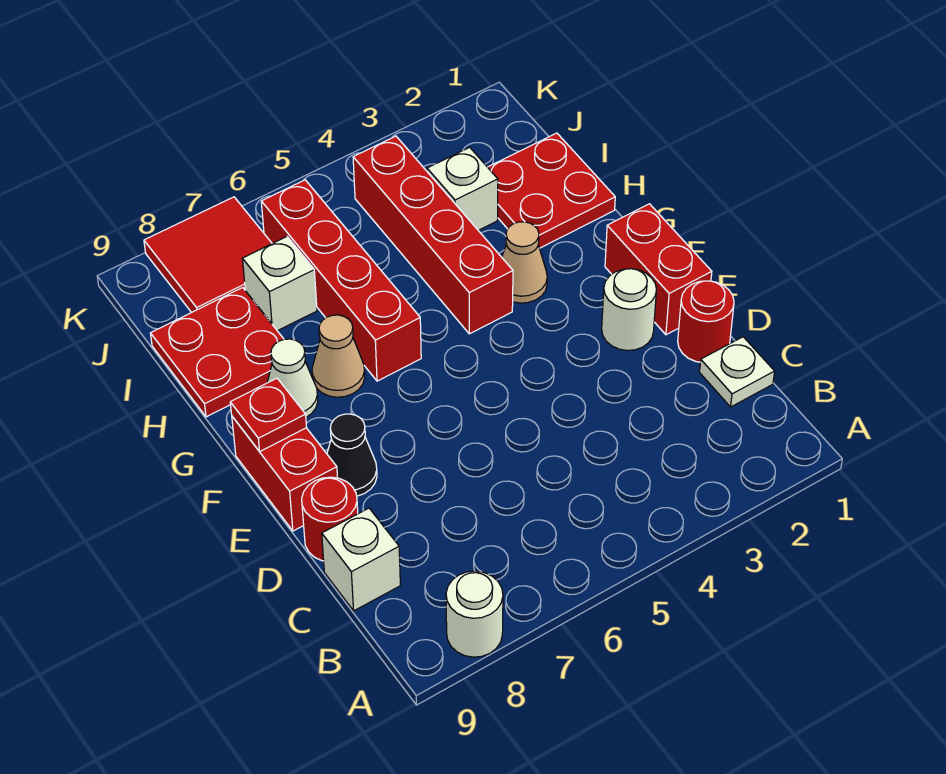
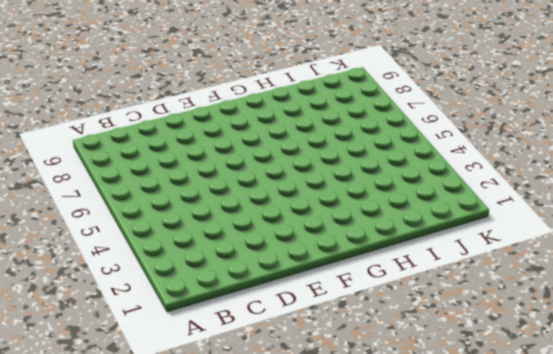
none -> white round brick A8 level 1
none -> white plate C1 level 1
none -> white brick C9 level 1

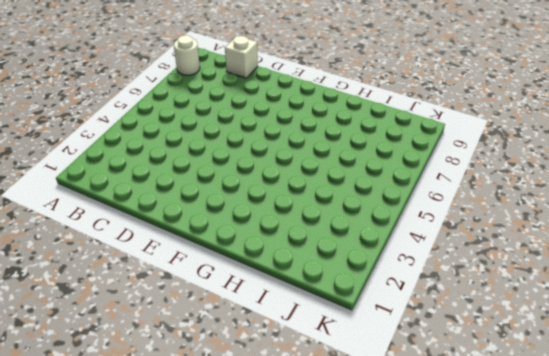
none -> white plate C1 level 1
none -> red round brick D1 level 1
none -> red round brick D9 level 1

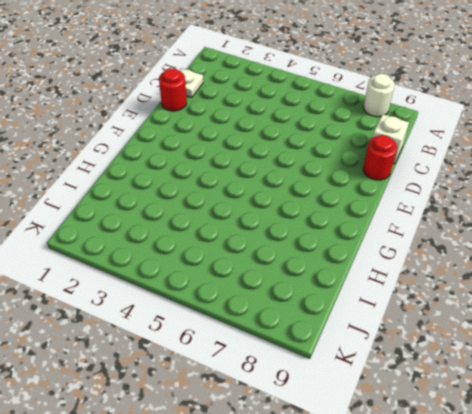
none -> red brick E1:F1 level 1
none -> white round brick E2 level 1
none -> black cone E8 level 1

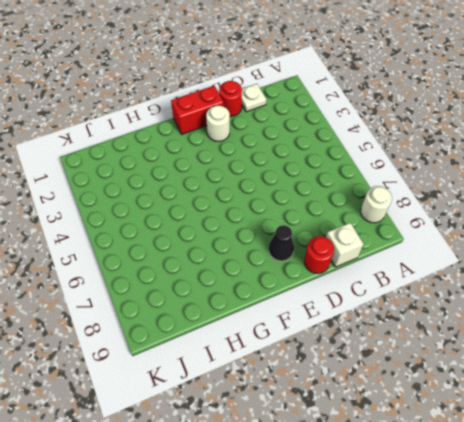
none -> red brick E9:F9 level 1
none -> tan cone G3 level 1
none -> red brick G4:J4 level 1

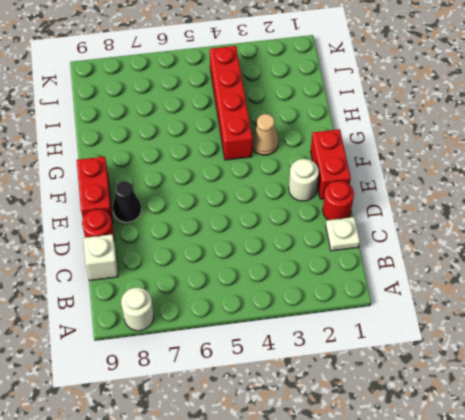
none -> red brick G6:J6 level 1
none -> tan cone G7 level 1
none -> white cone G8 level 1

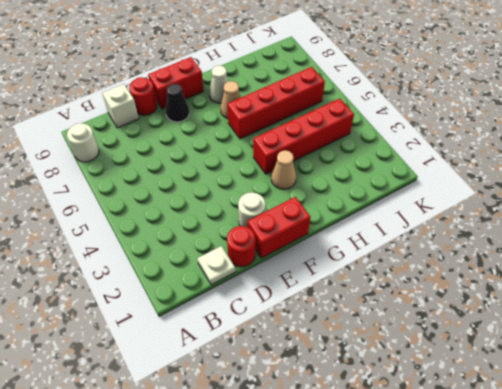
none -> red plate H1:I2 level 1
none -> red plate H8:I9 level 1
none -> white brick I3 level 1

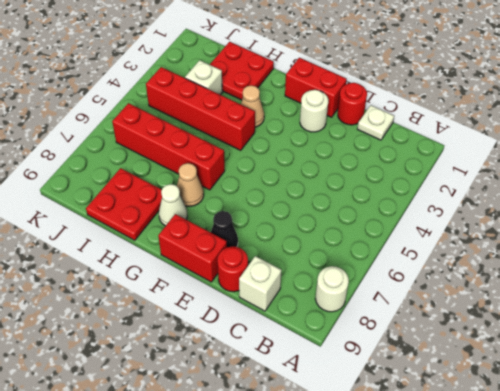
none -> white brick I7 level 1
none -> red tile J7:K8 level 1
none -> red plate F9 level 2

